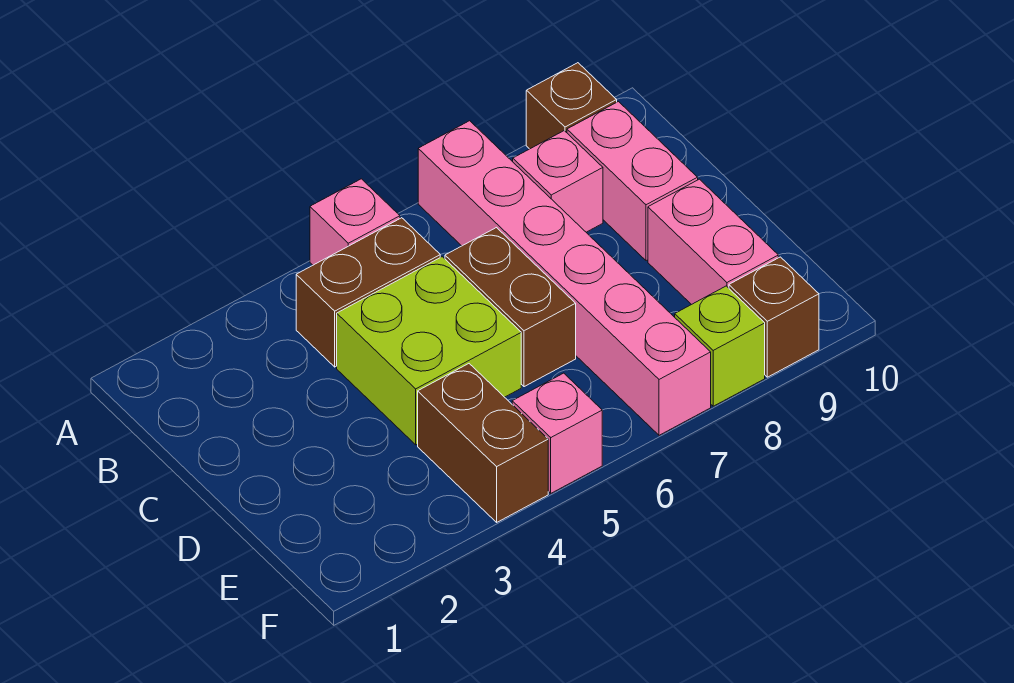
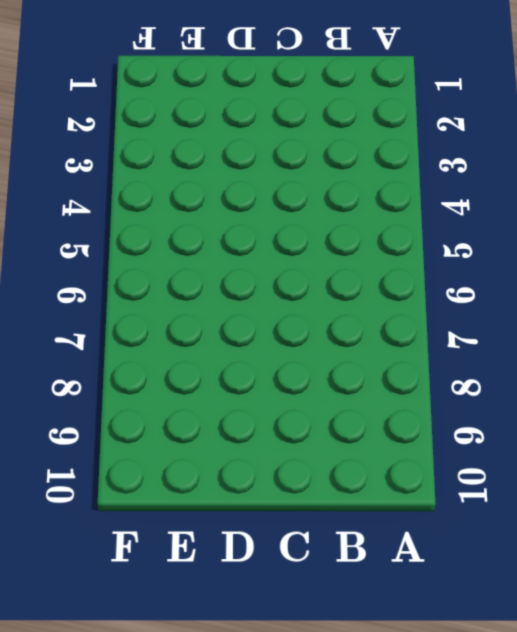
none -> pink brick A5 level 1
none -> pink brick A7:F7 level 1
none -> brown brick A9 level 1

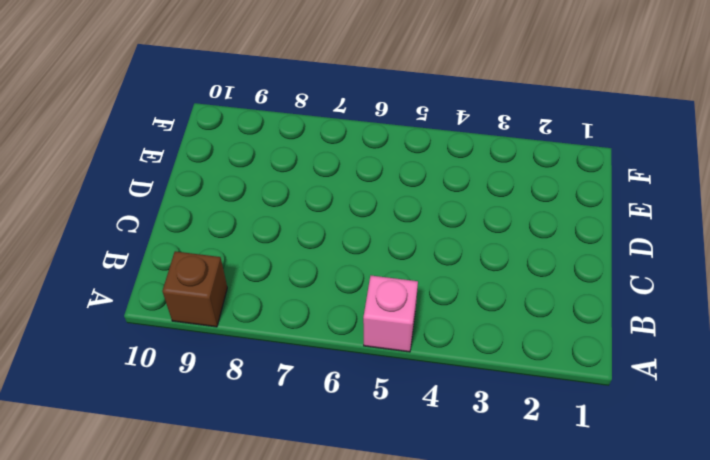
none -> pink brick A7:F7 level 1
none -> brown brick B4:B5 level 1
none -> pink brick B8 level 1

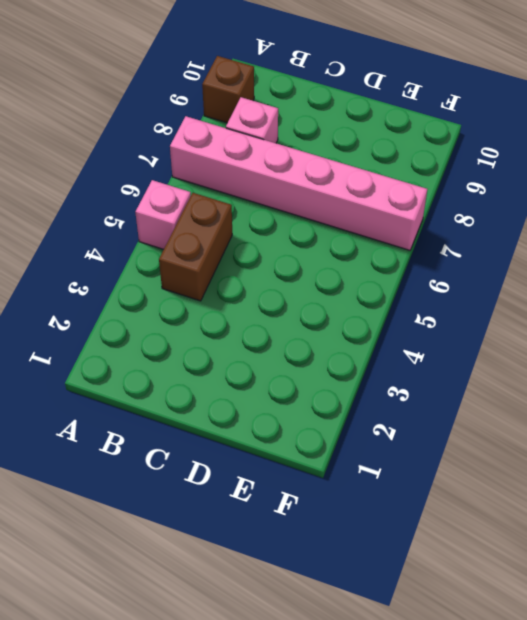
none -> pink brick B9:C9 level 1
none -> lime brick C4:D5 level 1
none -> brown brick C6:D6 level 1

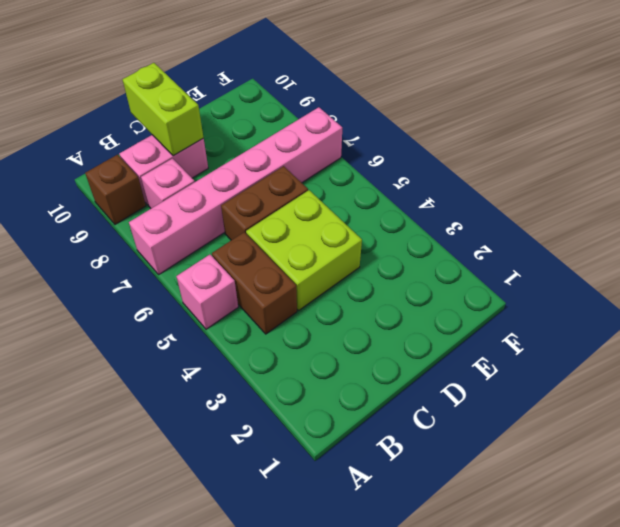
lime brick C9:C10 level 2 -> none
none -> pink brick D9:E9 level 1
none -> brown brick E4:F4 level 1
none -> pink brick F5 level 1

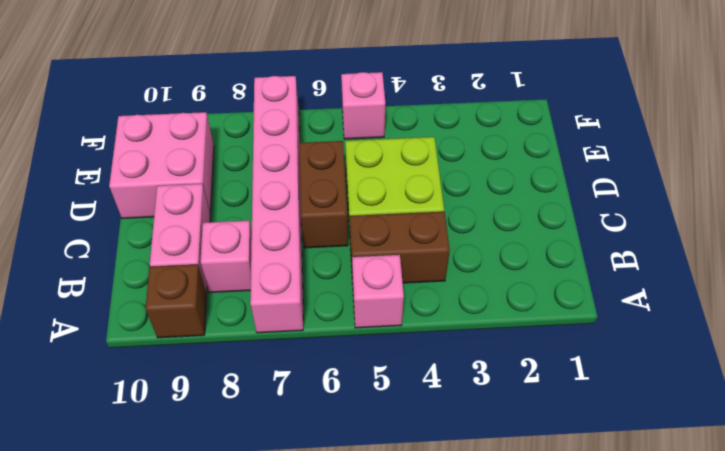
pink brick D9:E10 level 1 -> pink brick D9:E9 level 1
none -> brown brick E4:F4 level 1
none -> lime brick F8 level 1
none -> brown brick F9 level 1

